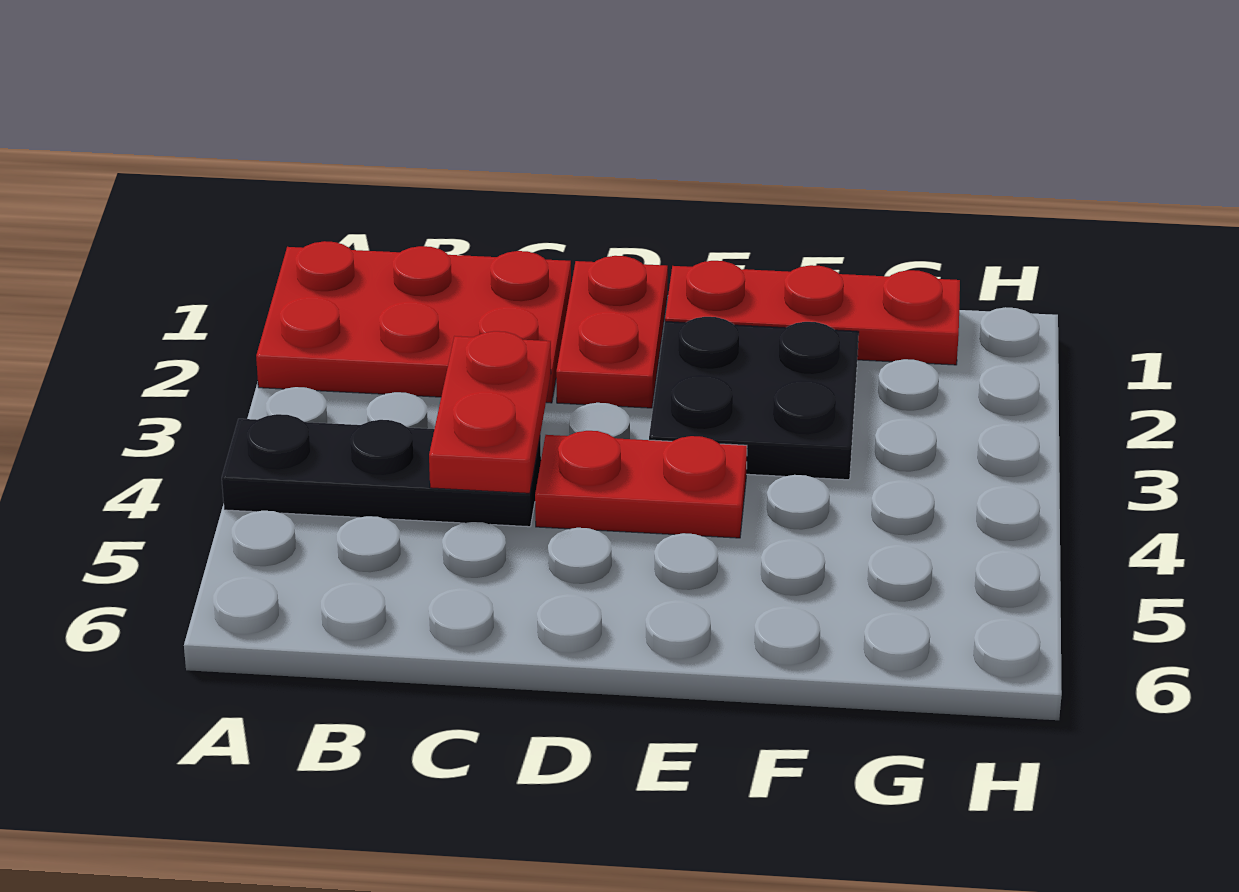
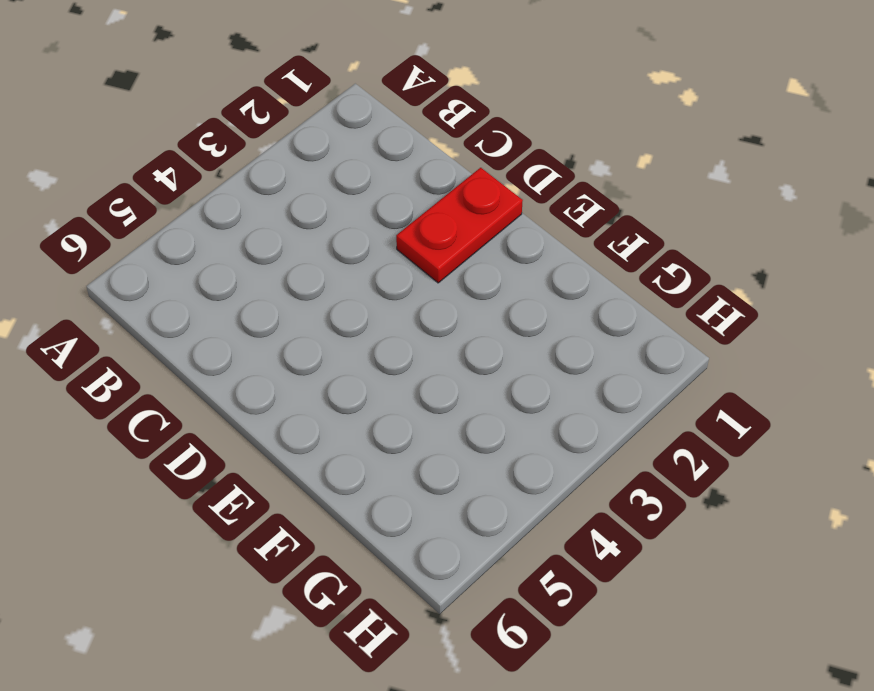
none -> red plate A1:C2 level 1
none -> black plate A4:C4 level 1

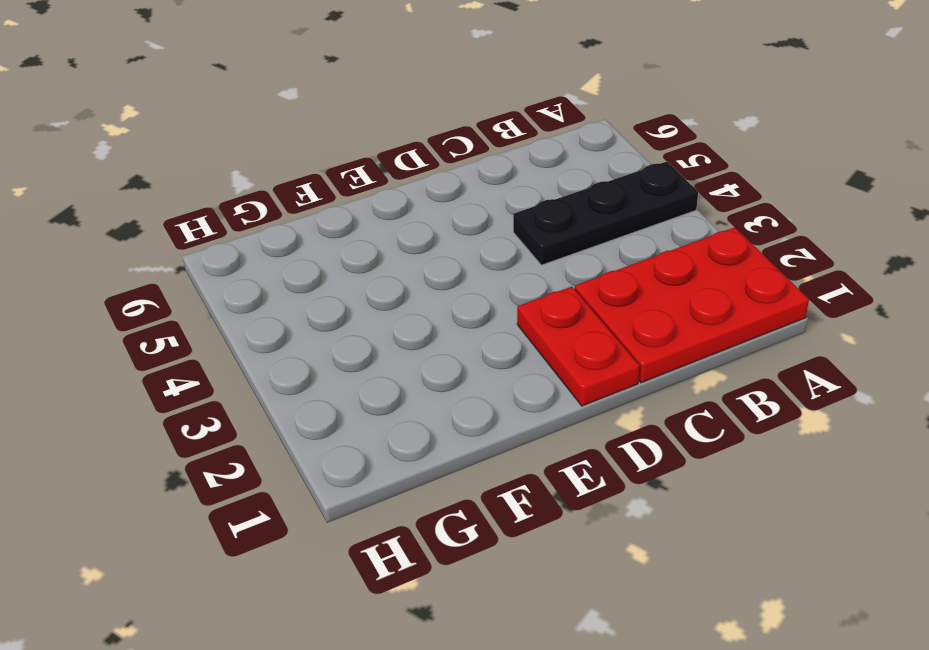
none -> red plate D4:E4 level 1
none -> red plate E1:G1 level 1

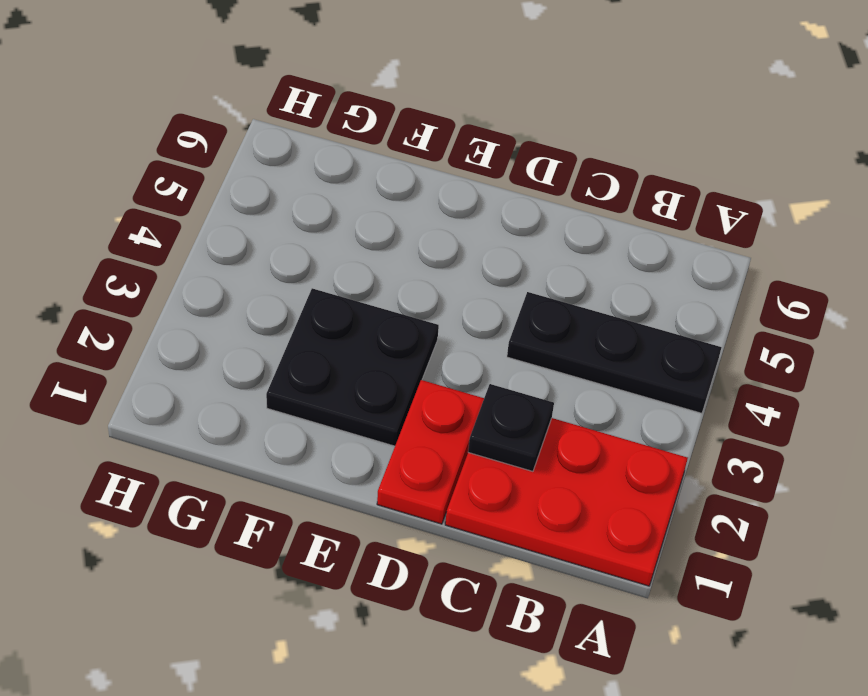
black plate C2 level 2 -> none
none -> red plate D4:E4 level 1
none -> red plate E1:G1 level 1

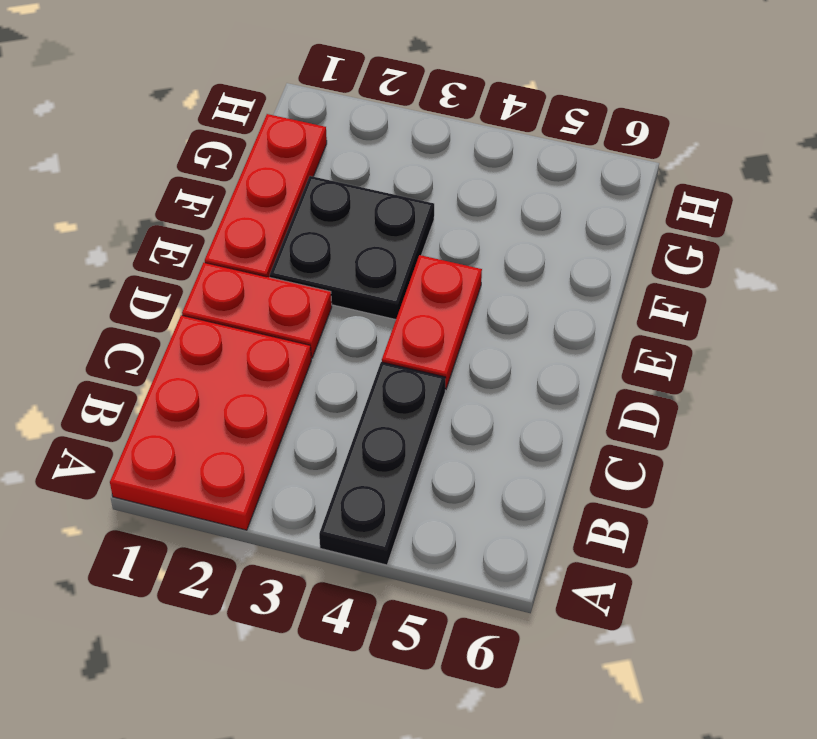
none -> red plate C3:C4 level 2

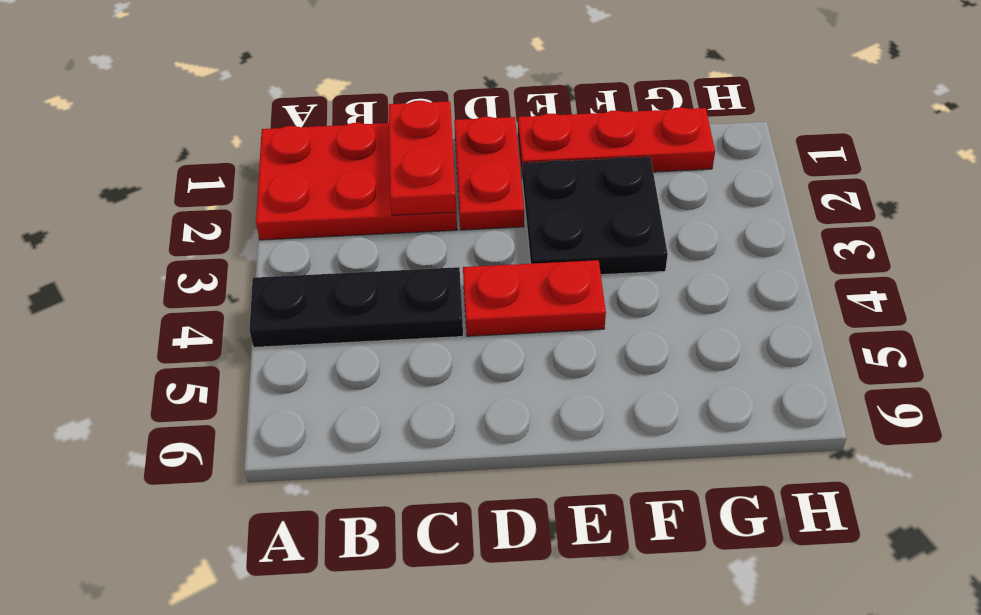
red plate C1:C2 level 2 -> red plate C3:C4 level 2

